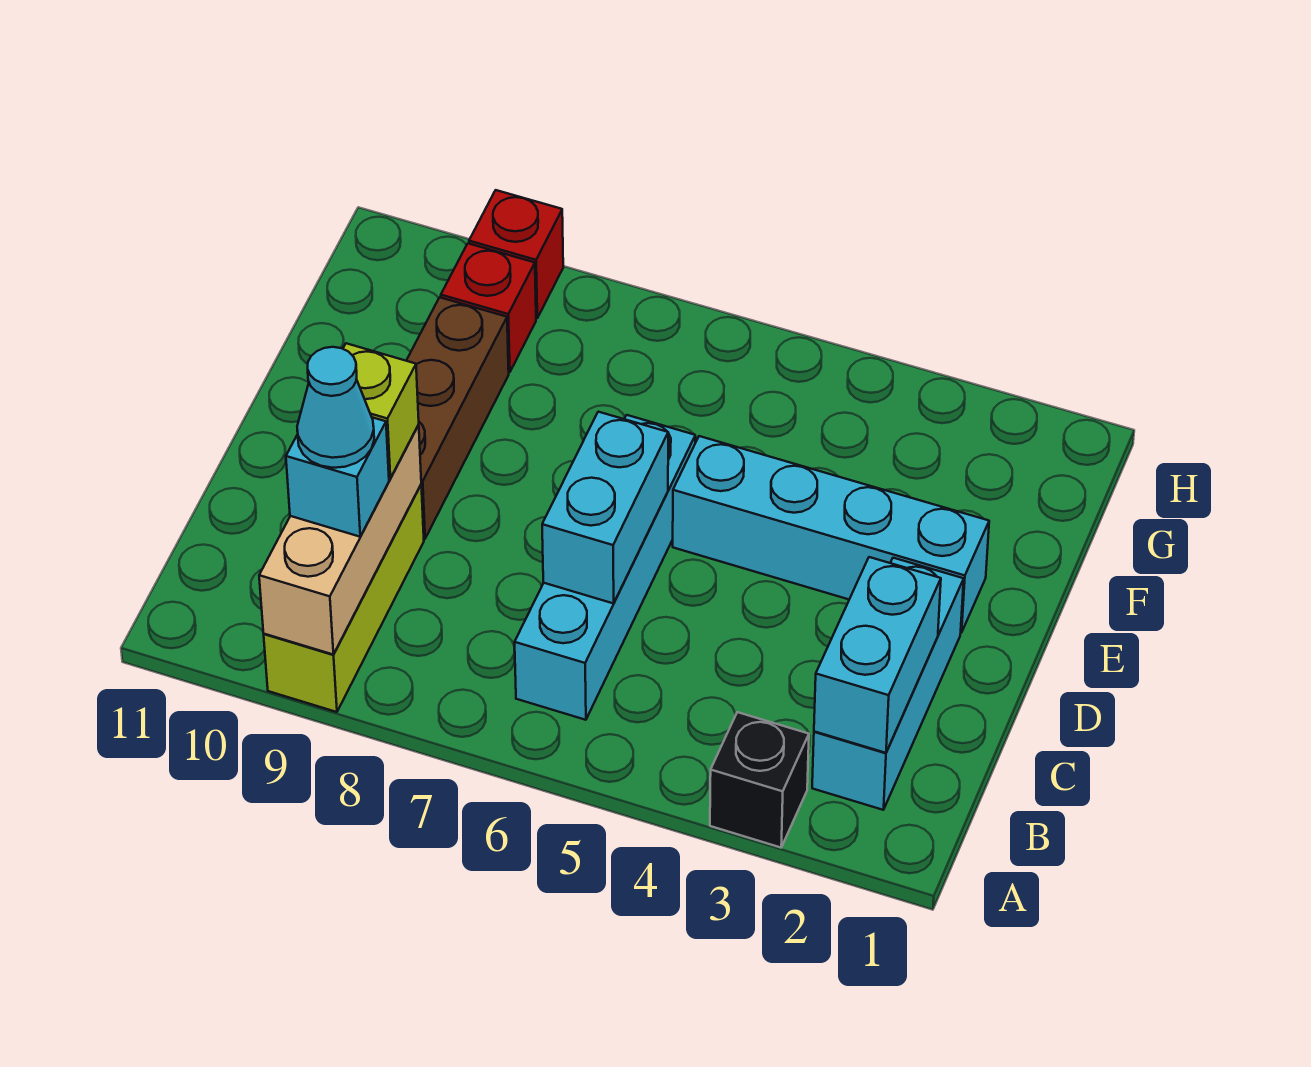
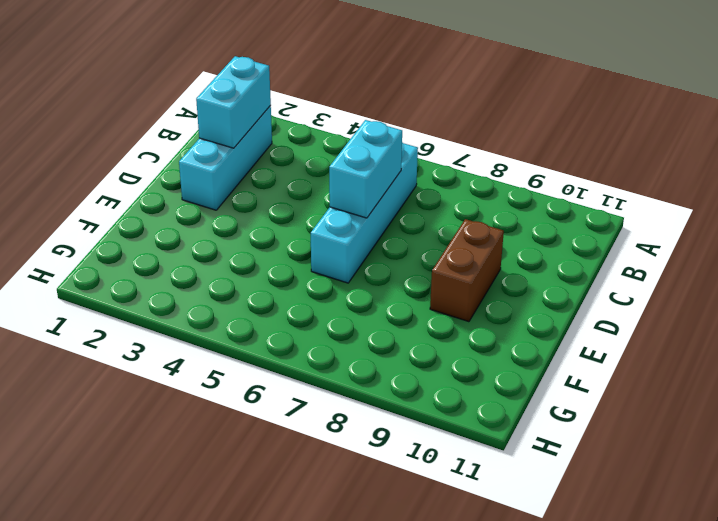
brown brick D9:E9 level 1 -> brown brick D9:F9 level 1
none -> black brick A3 level 1
none -> lime brick A9:C9 level 1
none -> cyan brick E2:E5 level 1

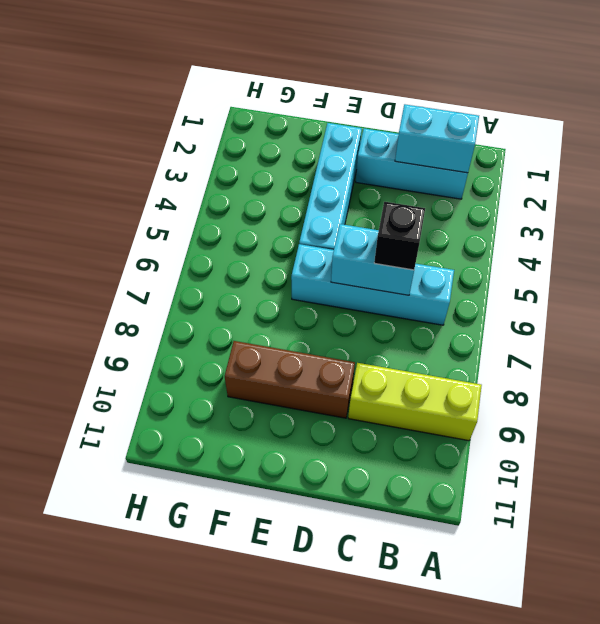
black brick C6 level 3 -> black brick A3 level 1
none -> red brick G9 level 1
none -> red brick H9 level 1
none -> tan brick A9:C9 level 2

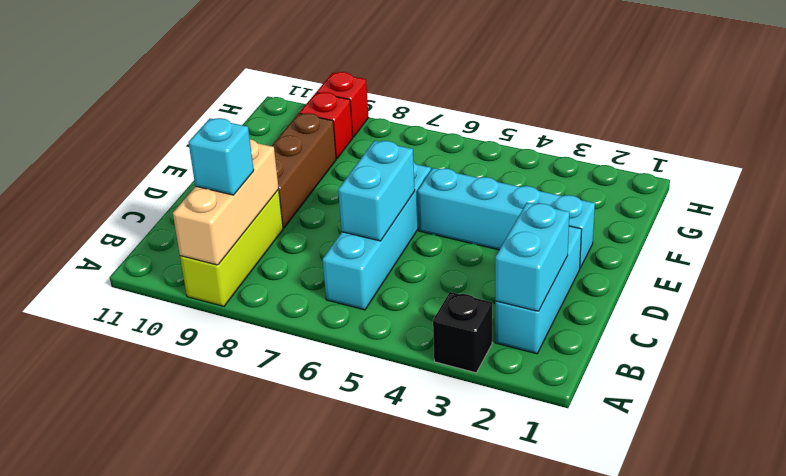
none -> lime brick C9 level 3
none -> cyan cone B9 level 4

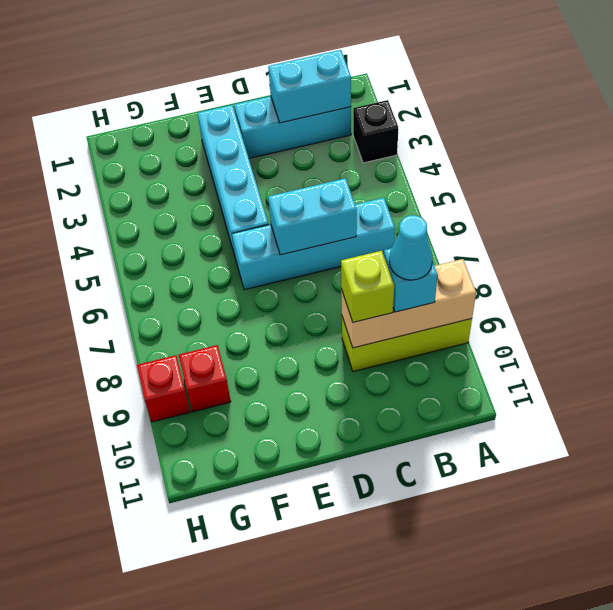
none -> brown brick D9:F9 level 1

